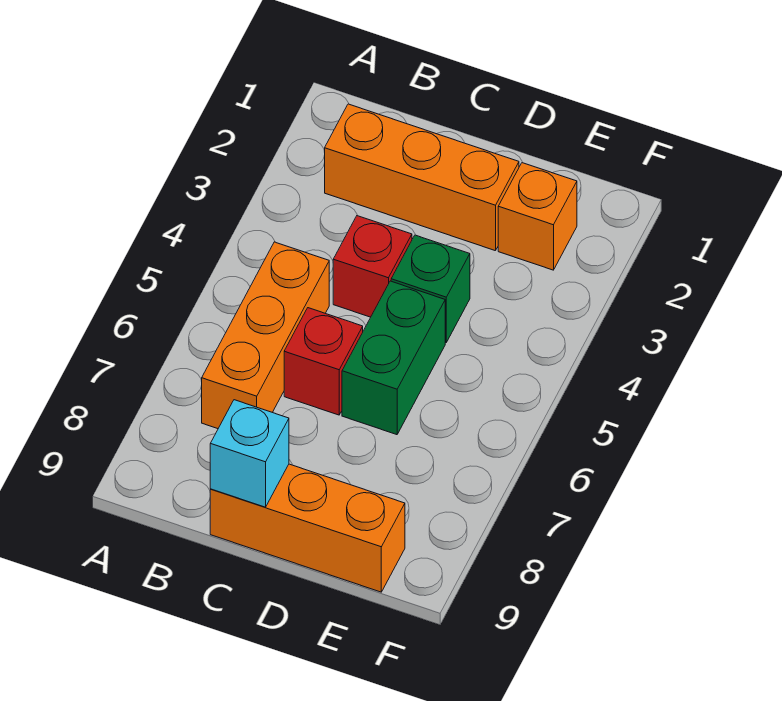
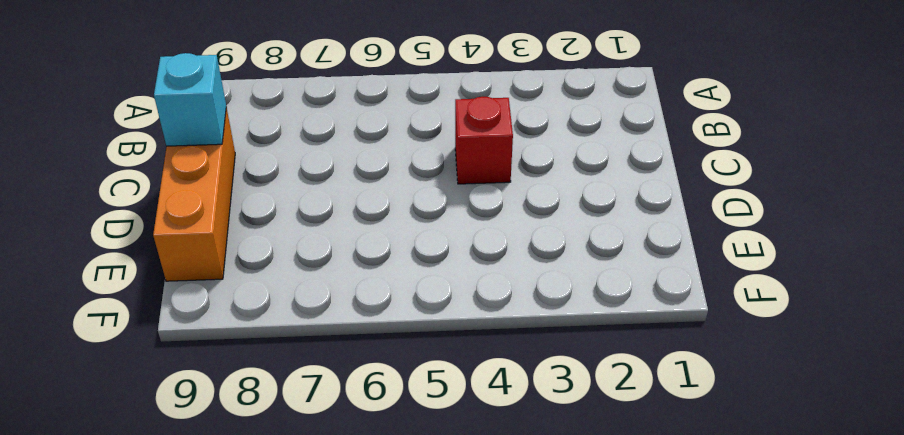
none -> orange brick B2:D2 level 1
none -> orange brick B5:B7 level 1

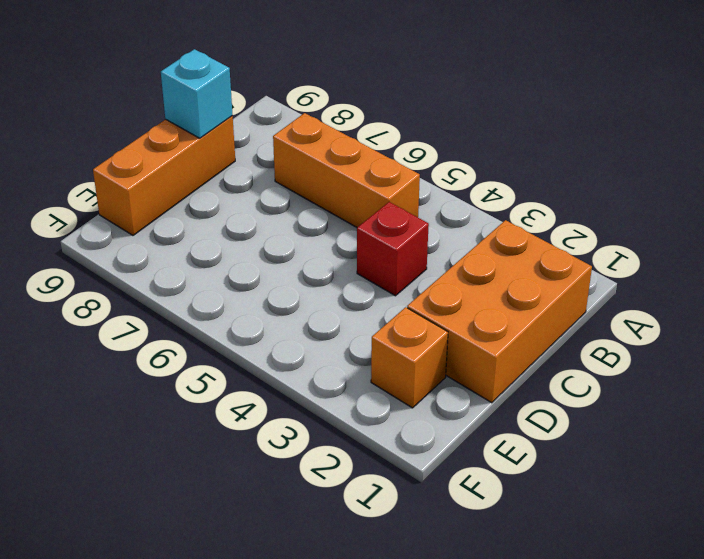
orange brick B1:D2 level 1 -> orange brick B2:D2 level 1
none -> red brick C6 level 1
none -> green brick D4 level 1

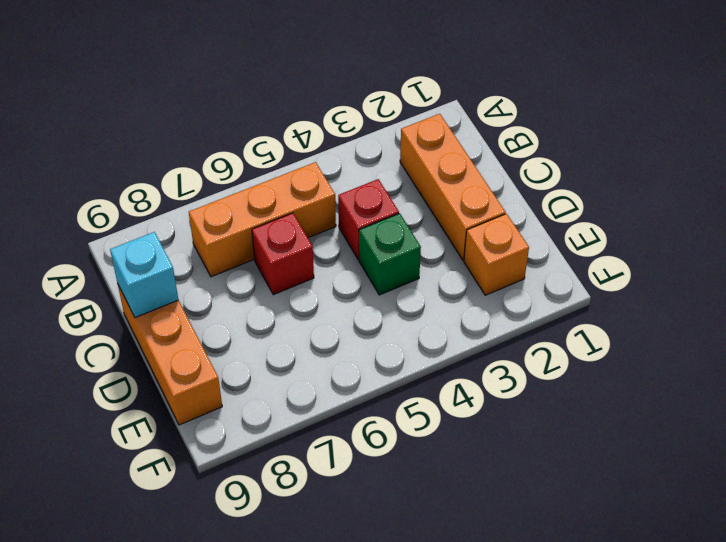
none -> green brick D5:D6 level 1

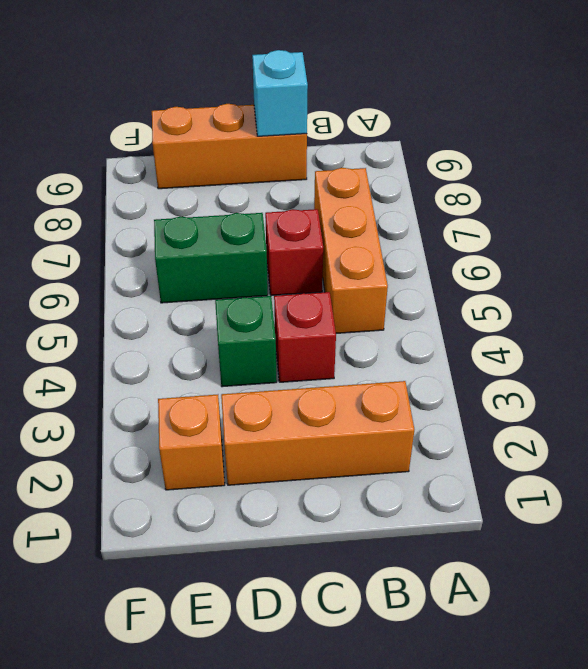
green brick D6:E6 level 1 -> green brick D5:D6 level 1

